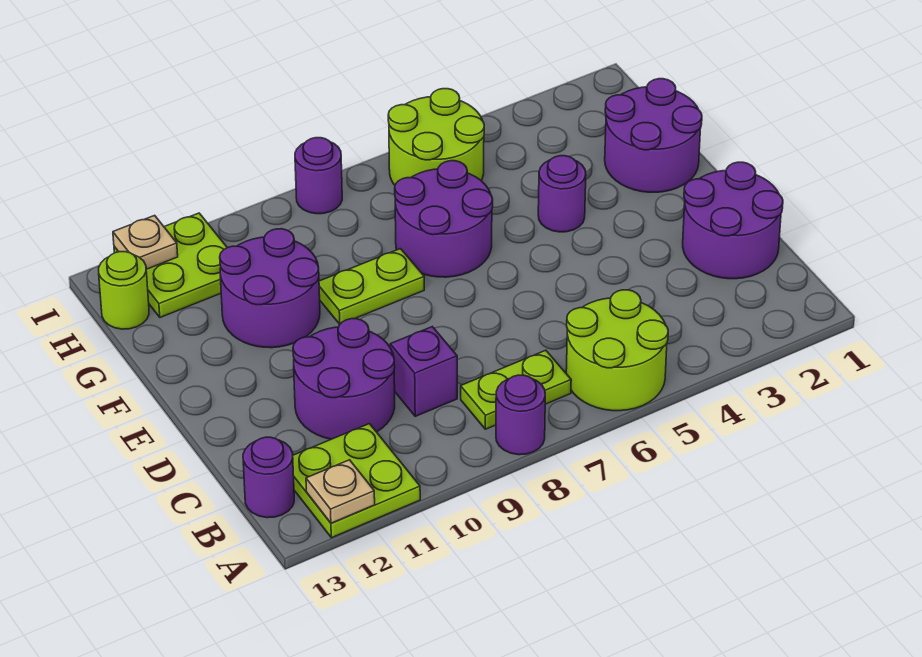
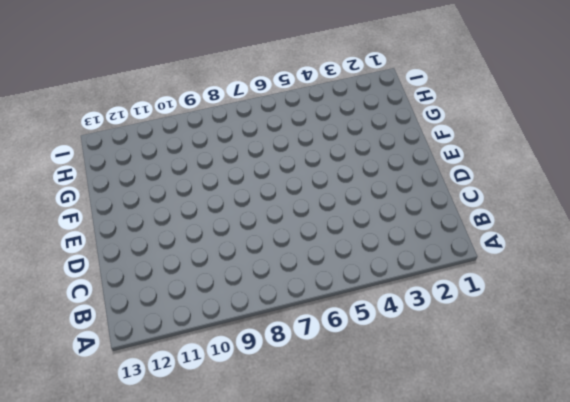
none -> lime round brick A5:B6 level 1
none -> purple round brick A8 level 1
none -> lime plate A11:B12 level 1

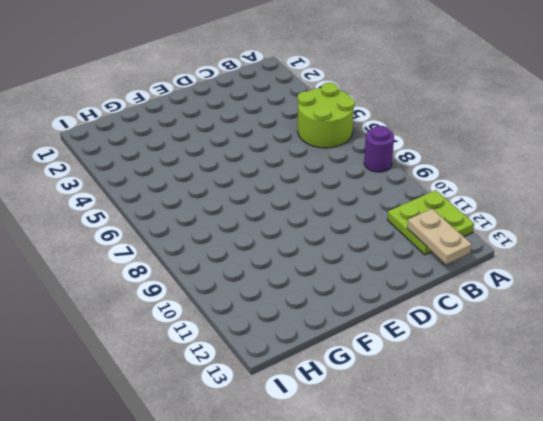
tan plate B12:B13 level 2 -> none
none -> lime plate B7:B8 level 1
none -> purple round brick B13 level 1
none -> purple round brick C1:D2 level 1

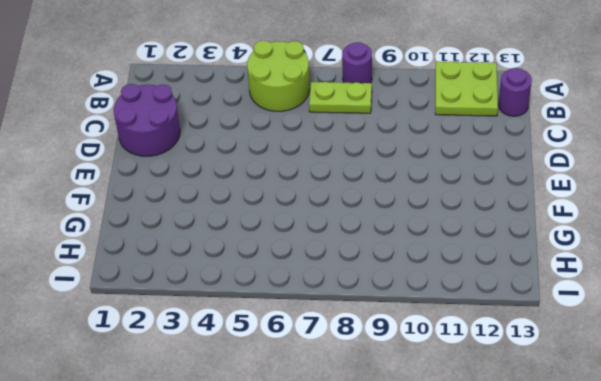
none -> purple brick C9 level 1
none -> purple round brick C10:D11 level 1
none -> purple round brick F1:G2 level 1

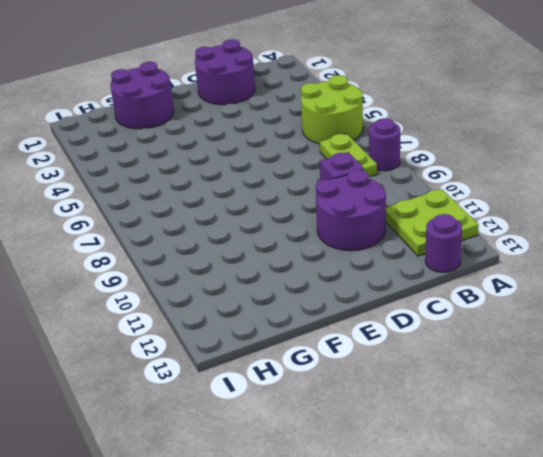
none -> purple round brick F4 level 1
none -> purple round brick F6:G7 level 1
none -> lime plate F8:F9 level 1

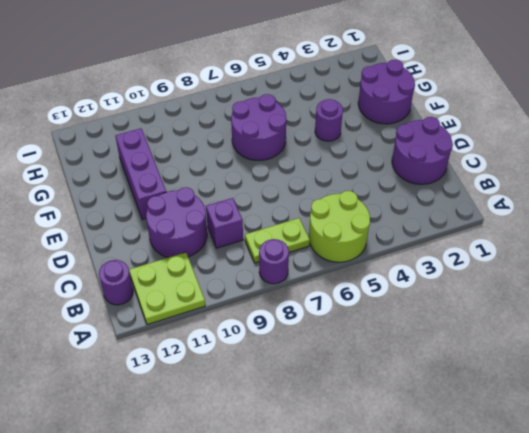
purple brick E11:G11 level 1 -> purple round brick F10:G11 level 1
none -> lime plate F8:F9 level 1
none -> lime round brick H5:I6 level 1
none -> lime plate H11:I12 level 1

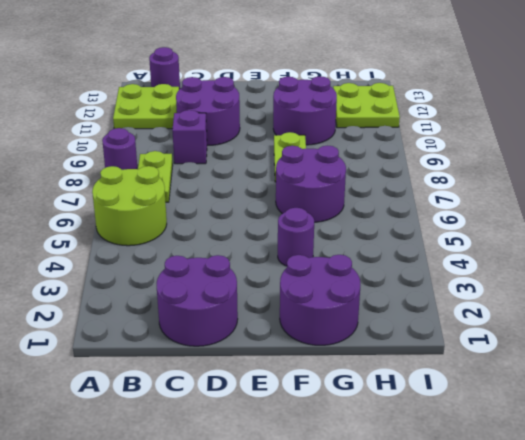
none -> lime round brick H5:I6 level 1
none -> lime round brick H13 level 1
none -> purple round brick I8 level 1

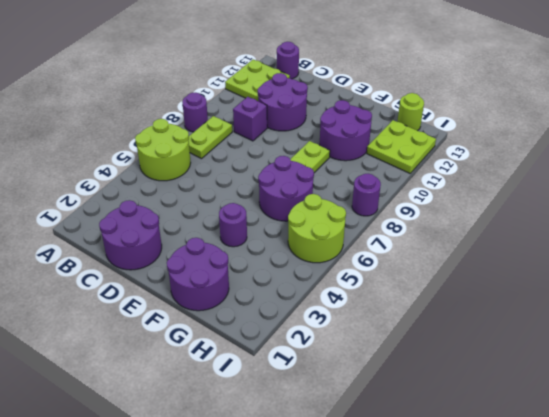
none -> tan plate A12 level 2
none -> tan plate I12 level 2

